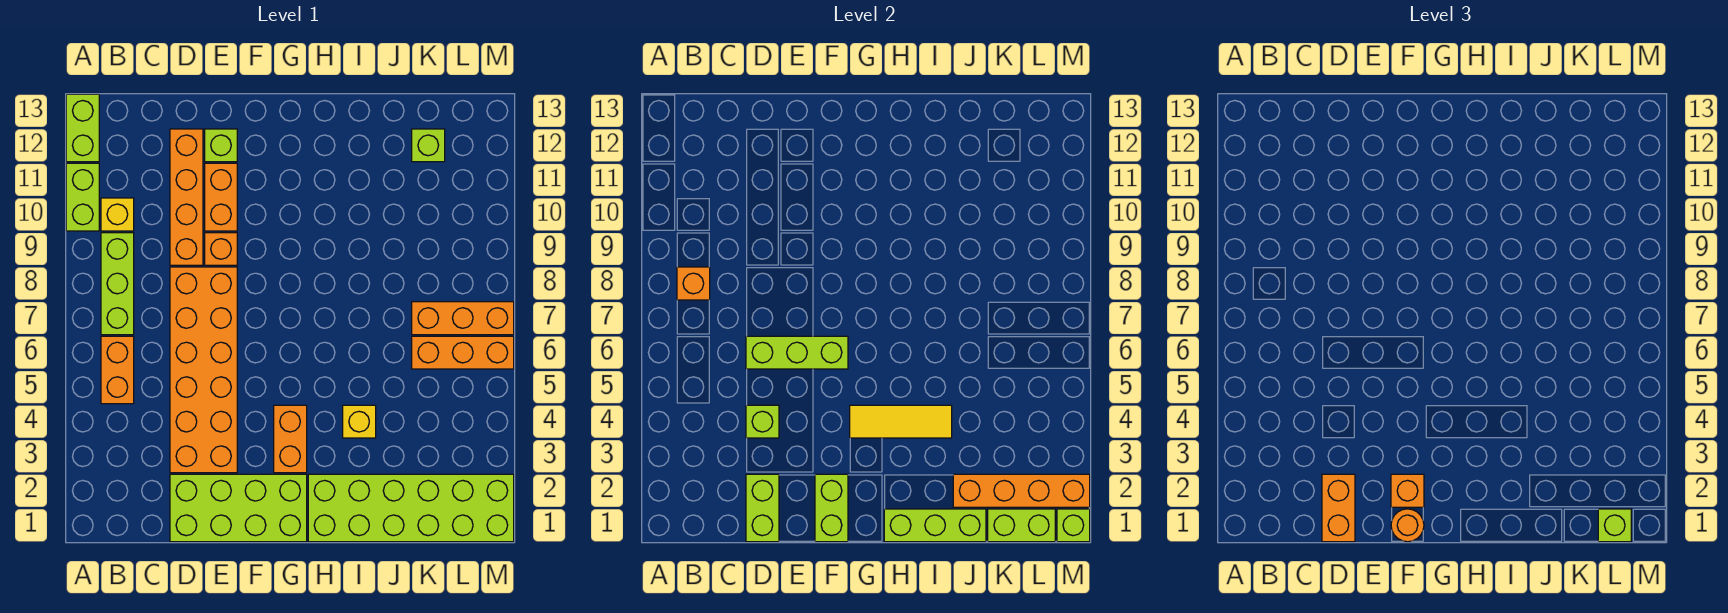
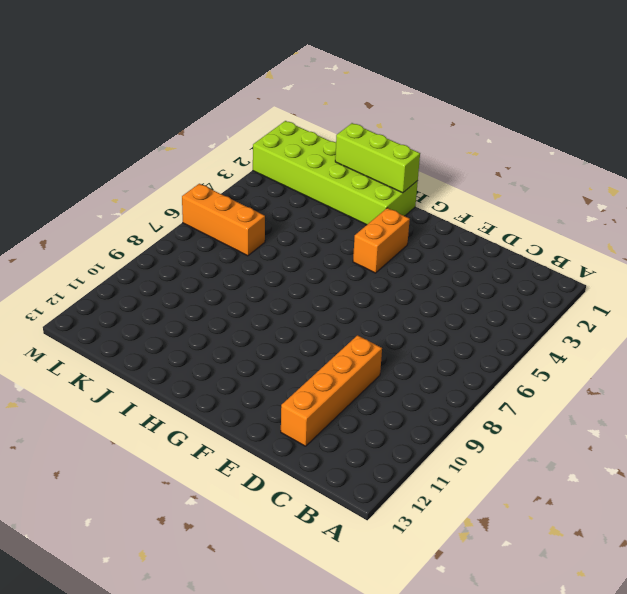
none -> lime brick A10:A11 level 1
none -> lime brick A12:A13 level 1
none -> orange brick B5:B6 level 1
none -> lime brick B7:B9 level 1

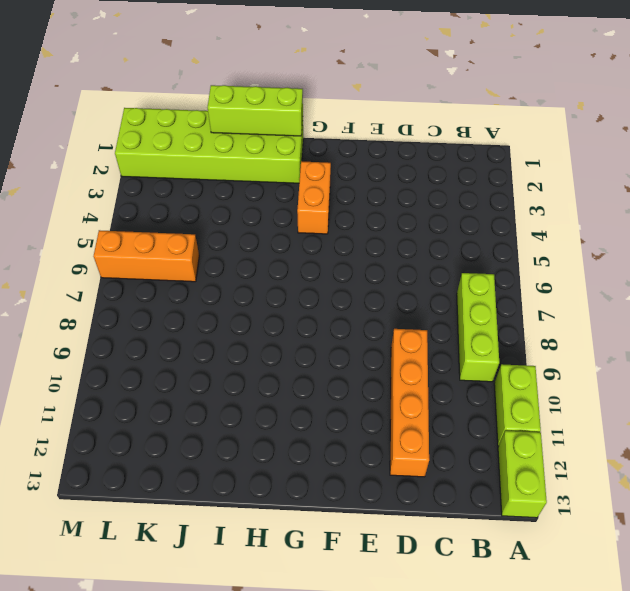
none -> orange brick B5:B6 level 1
none -> yellow brick B10 level 1
none -> lime brick D1:G2 level 1
none -> orange brick D3:E8 level 1

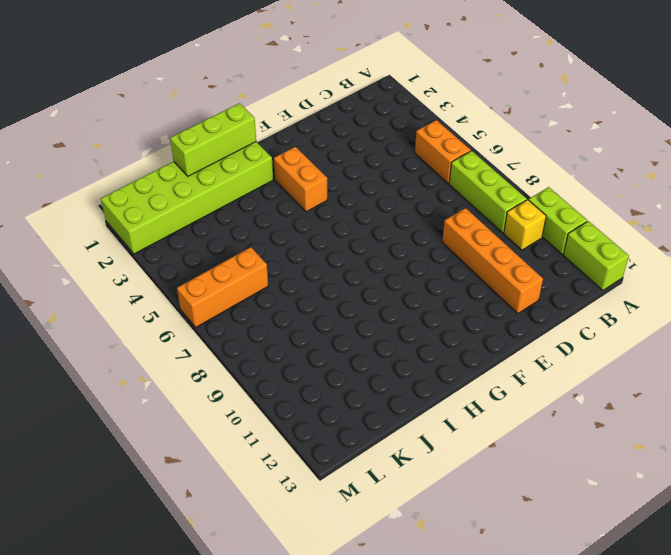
none -> lime brick D1:G2 level 1
none -> orange brick D3:E8 level 1
none -> orange brick E9 level 1
none -> orange brick E10:E11 level 1

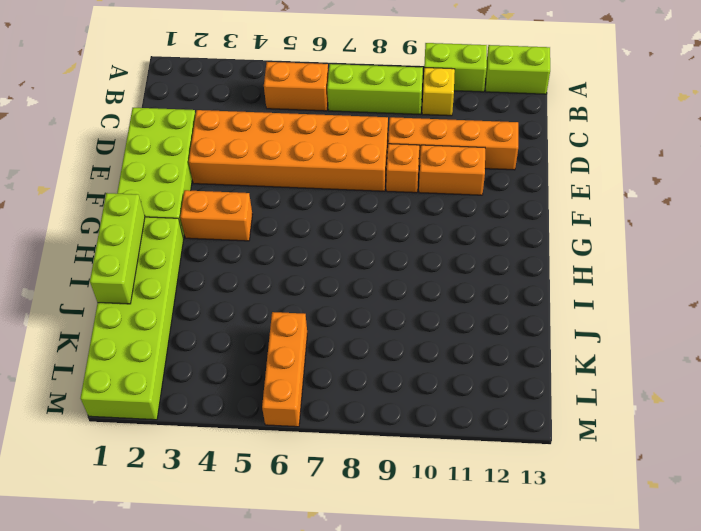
none -> lime brick E12 level 1
none -> yellow brick I4 level 1
none -> orange brick K7:M7 level 1
none -> lime brick K12 level 1

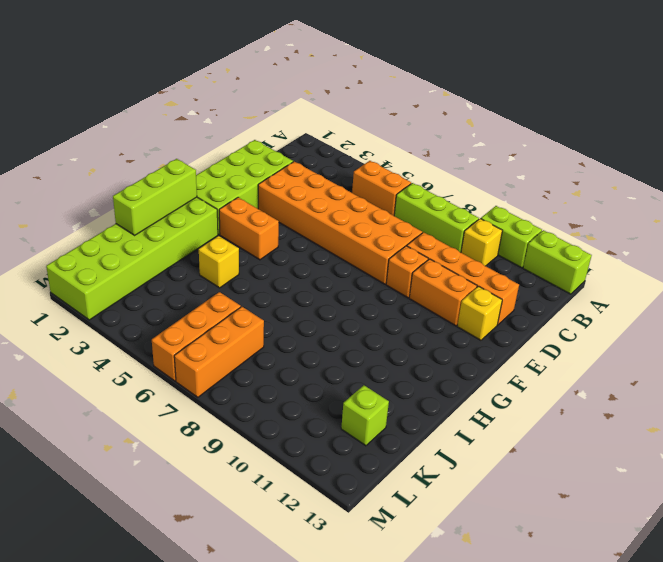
yellow brick E12 level 1 -> lime brick E12 level 1
none -> orange brick B8 level 2
none -> lime brick D1:D2 level 2
none -> lime brick D4 level 2
none -> lime brick D6:F6 level 2

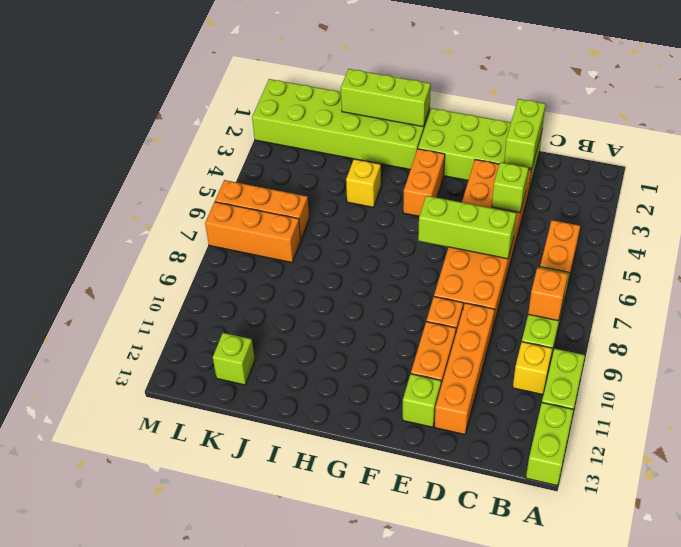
none -> lime brick F1:F2 level 2
none -> yellow tile G4:I4 level 2
none -> orange brick J2:M2 level 2
none -> lime brick K1:L1 level 2

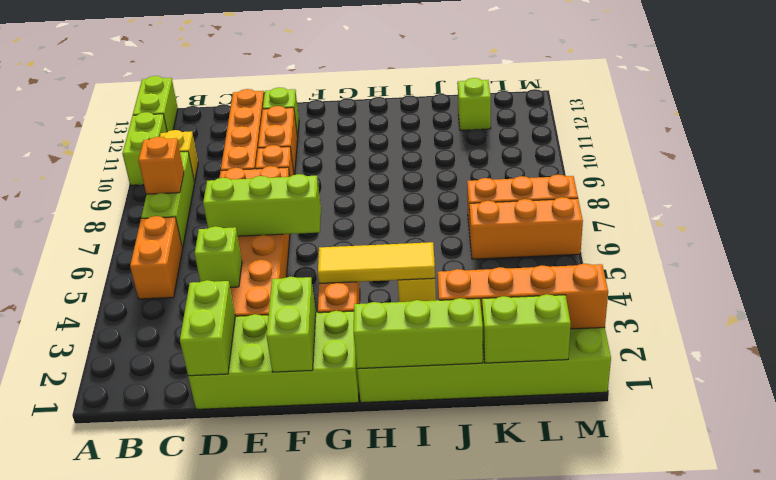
none -> lime brick M1 level 2
none -> orange brick D1:D2 level 3
none -> orange round brick F1 level 3
none -> orange brick F2 level 3

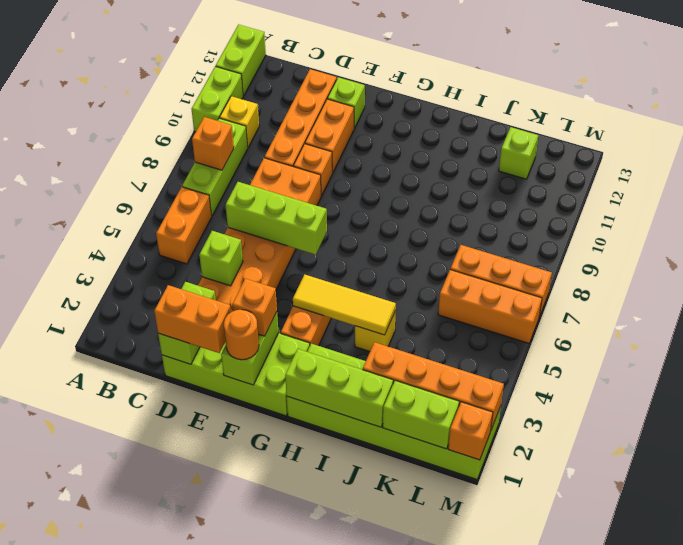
orange brick D1:E1 level 3 -> orange brick D1:D2 level 3
orange brick M1 level 2 -> lime brick M1 level 2
none -> lime brick L1 level 3

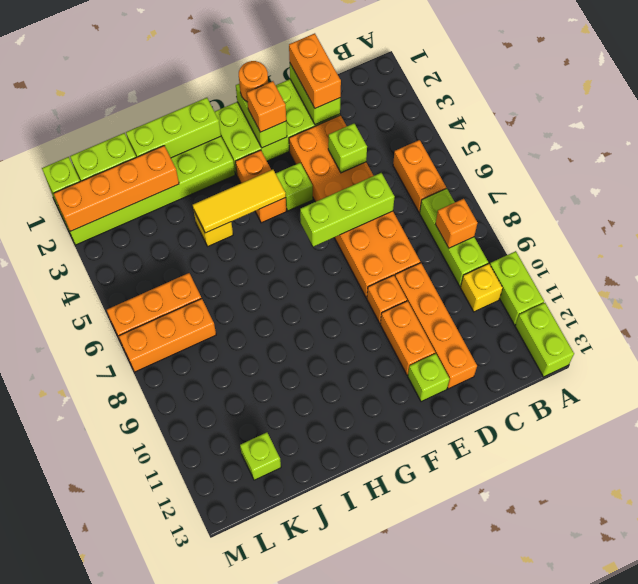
lime brick F4 level 1 -> lime brick L1 level 3

